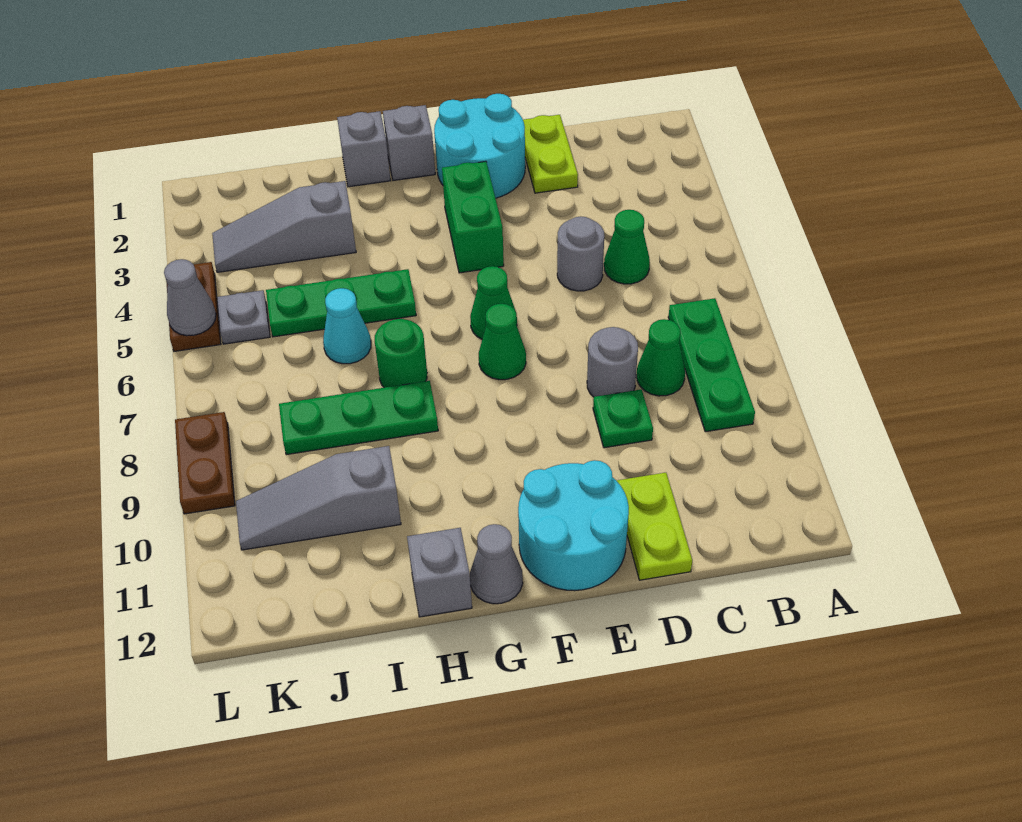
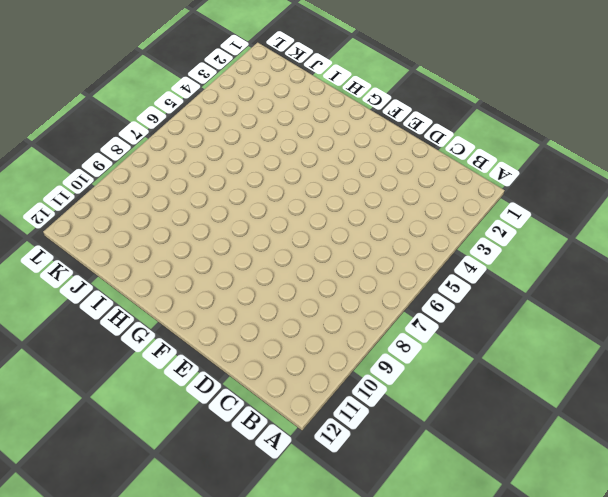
none -> green plate B7:B9 level 1
none -> green cone C5 level 1
none -> green cone C8 level 1

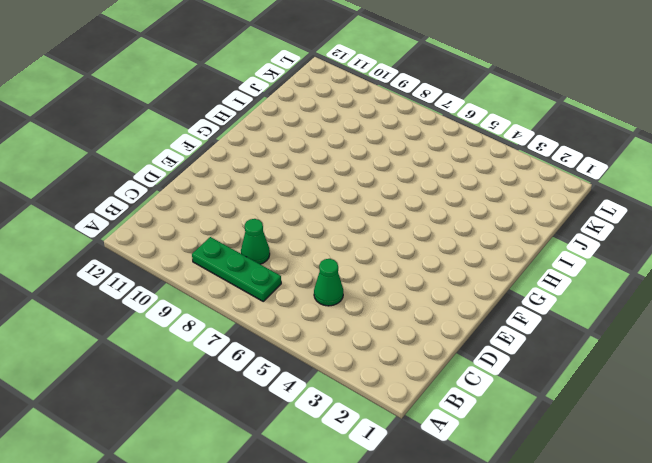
none -> lime plate D1:D2 level 1
none -> grey round brick D5 level 1
none -> grey round brick D8 level 1

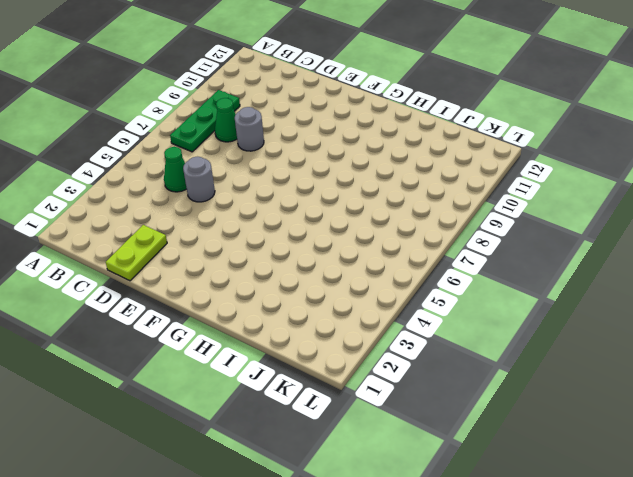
none -> green plate D9 level 1
none -> lime plate D11:D12 level 1
none -> cyan round brick E1:F2 level 1

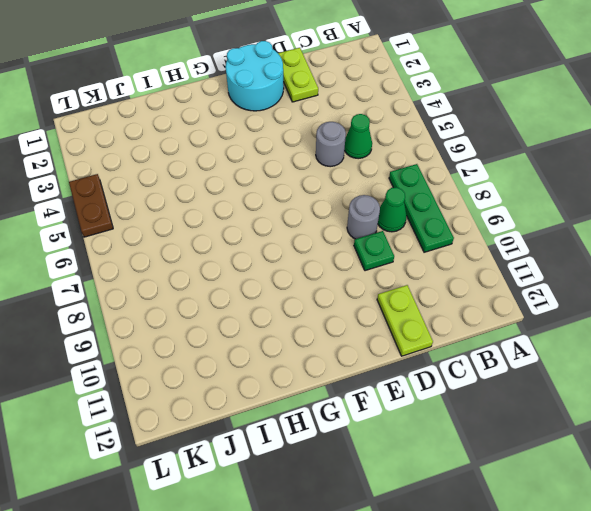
none -> cyan round brick E11:F12 level 1
none -> green brick F3:F4 level 1
none -> green cone F6 level 1

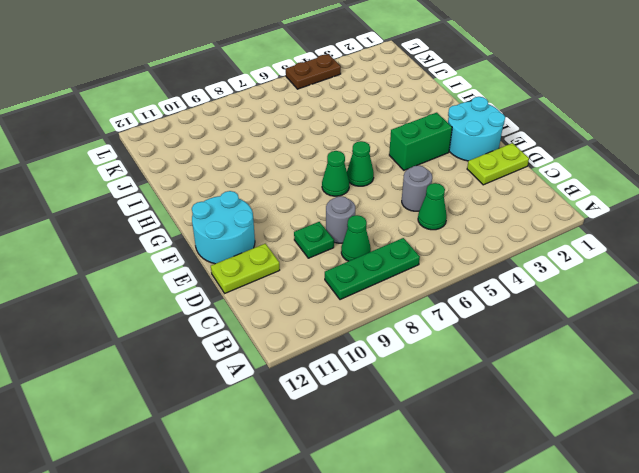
none -> grey brick G1 level 1
none -> grey cone G12 level 1
none -> grey brick H1 level 1

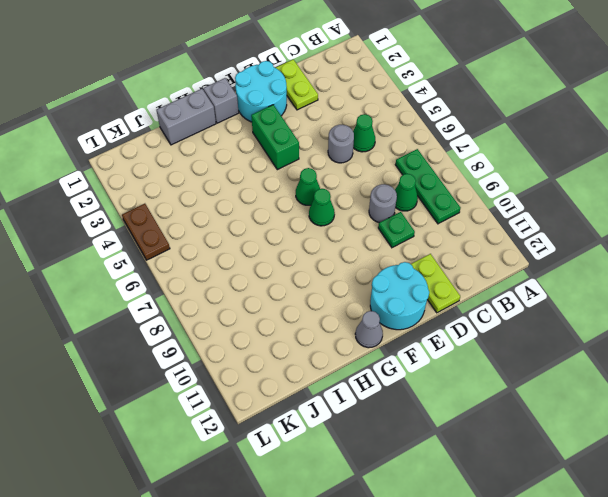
grey brick H1:I1 level 1 -> grey brick H1 level 1
none -> green plate H5:J5 level 1
none -> green round brick H7 level 1
none -> green plate H8:J8 level 1

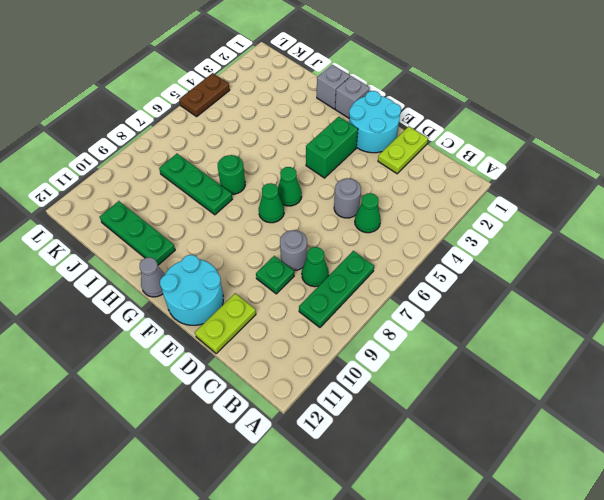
green plate H11:J11 level 1 -> green plate H5:J5 level 1
none -> grey brick H12 level 1
none -> grey slope I3:K3 level 1 top I
none -> cyan cone I6 level 1

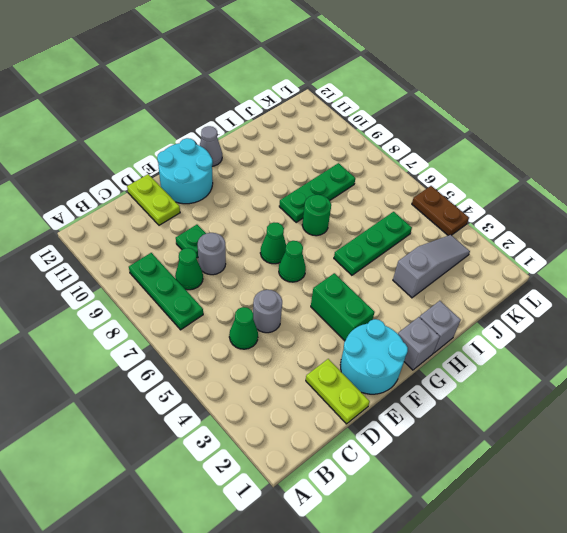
none -> grey brick H12 level 1
none -> cyan cone I6 level 1
none -> grey slope I10:K10 level 1 top I

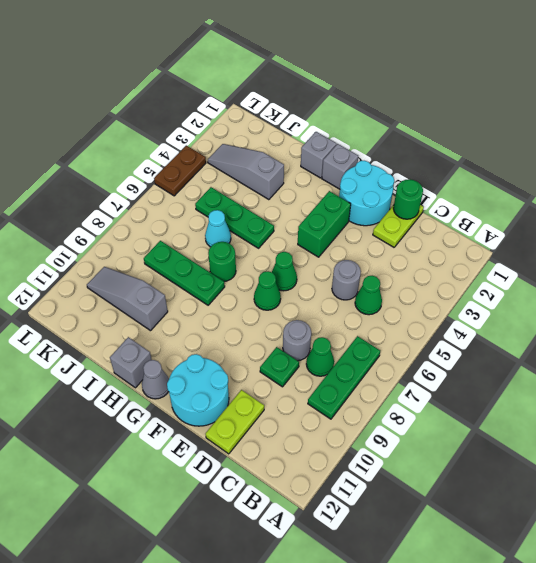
green round brick D1 level 2 -> none
none -> grey plate K5 level 1
none -> brown plate L8:L9 level 1
none -> grey cone L5 level 2

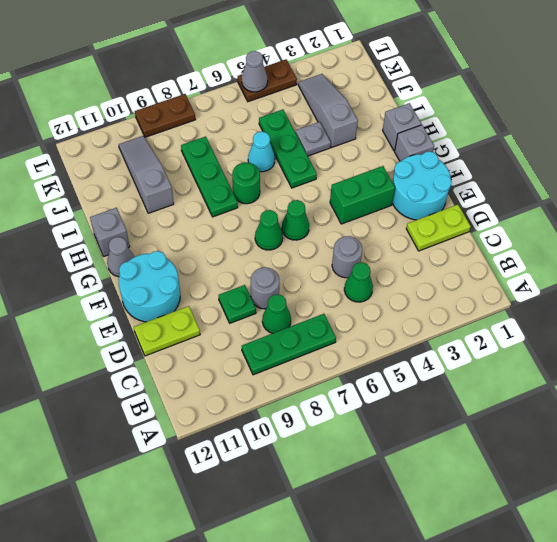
grey plate I4 level 1 -> grey plate K5 level 1

